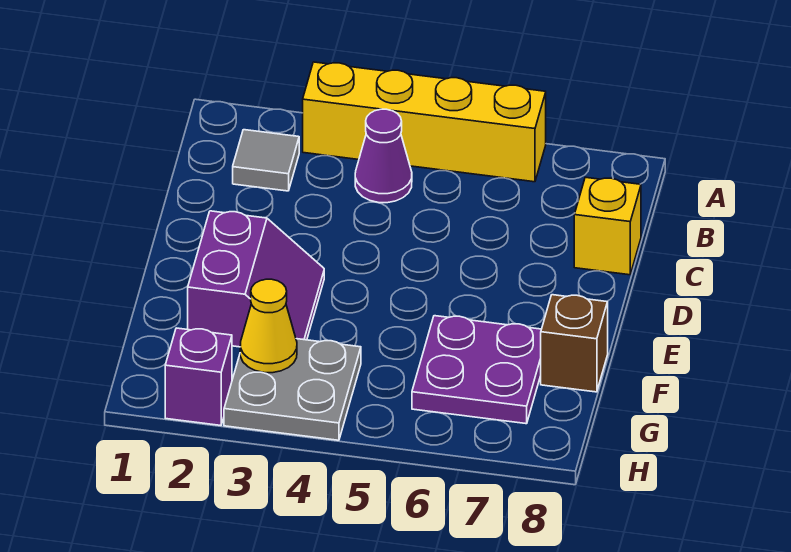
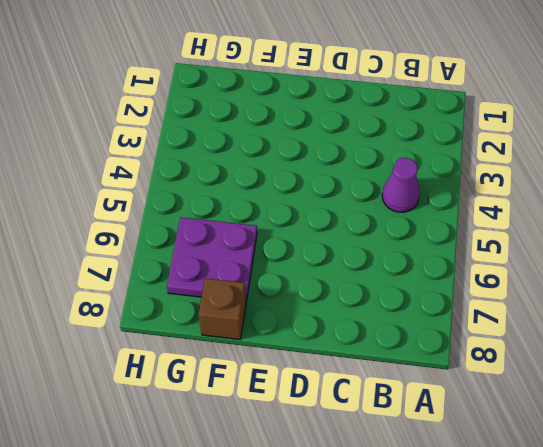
none -> yellow brick A3:A6 level 1
none -> grey tile B2 level 1

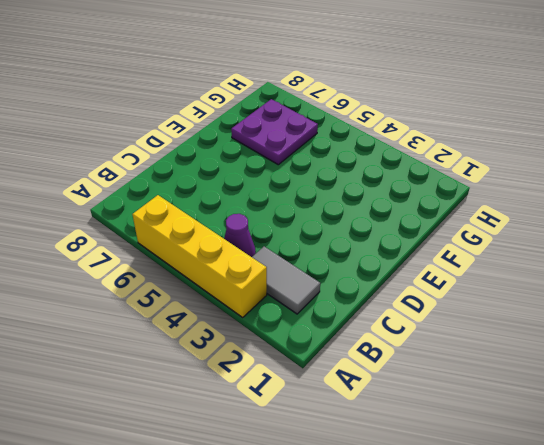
grey tile B2:B3 level 1 -> grey tile B2 level 1
none -> yellow brick C8 level 1
none -> purple slope E2:F3 level 1 top 2

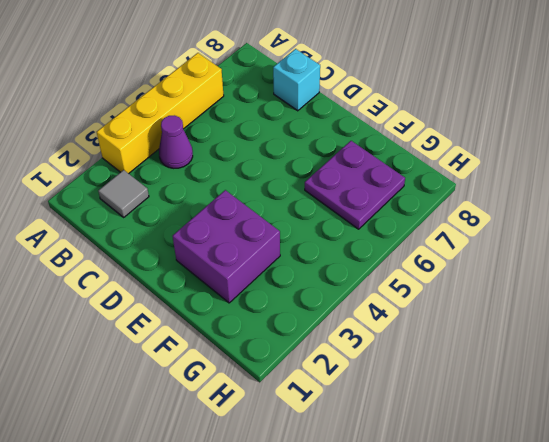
cyan brick C8 level 1 -> yellow brick C8 level 1
purple brick E2:F3 level 1 -> purple slope E2:F3 level 1 top 2
none -> brown brick F8 level 1
none -> grey plate G3:H4 level 1

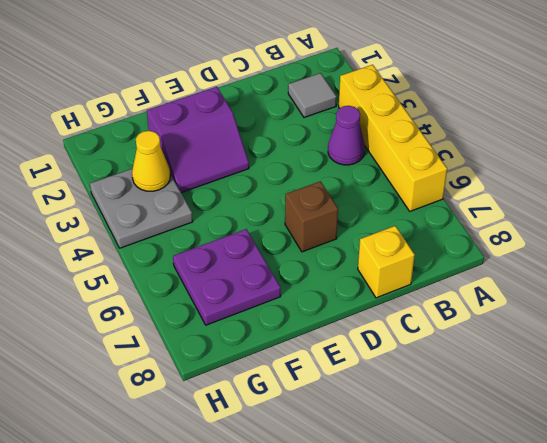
brown brick D6 level 1 -> brown brick F8 level 1
none -> purple brick H2 level 1

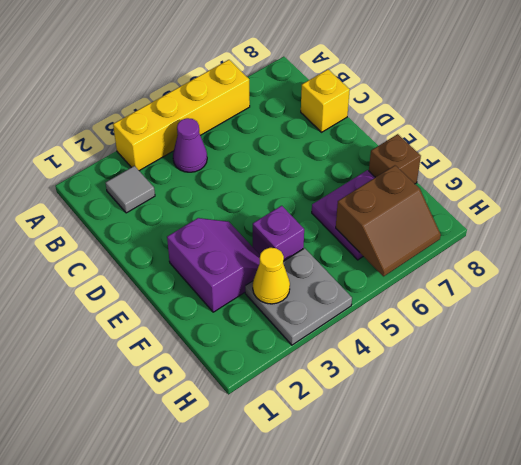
purple brick F4 level 1 -> purple brick H2 level 1
brown slope G6:H7 level 2 top G -> none

